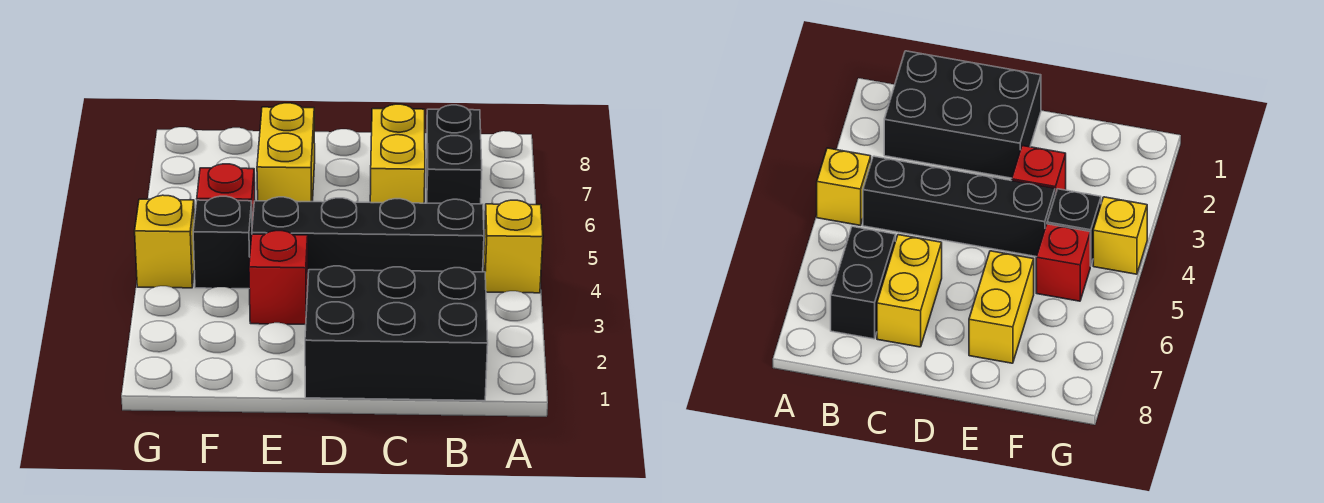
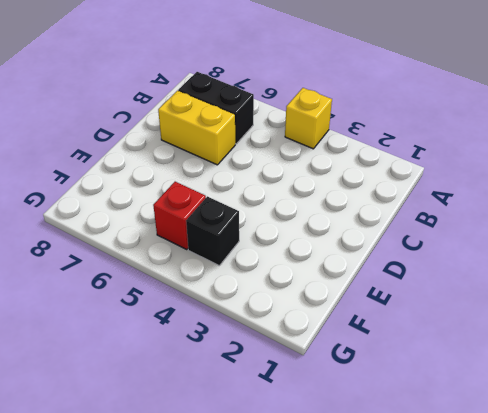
none -> black brick B1:D2 level 1
none -> black brick B4:E4 level 1

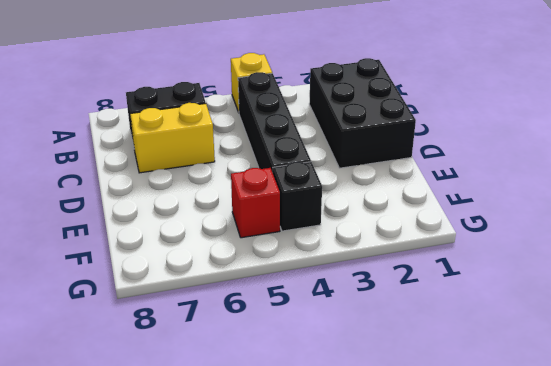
none -> red brick E3 level 1
none -> yellow brick E6:E7 level 1

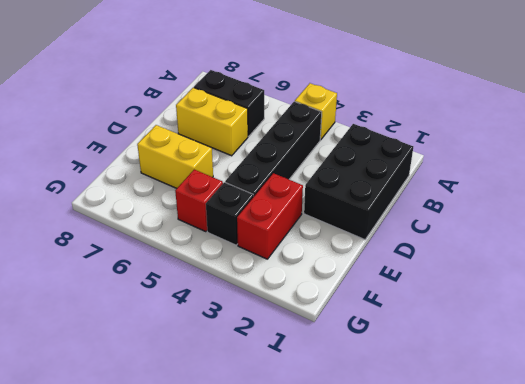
red brick E3:F3 level 1 -> red brick E3 level 1
none -> yellow brick G4 level 1

